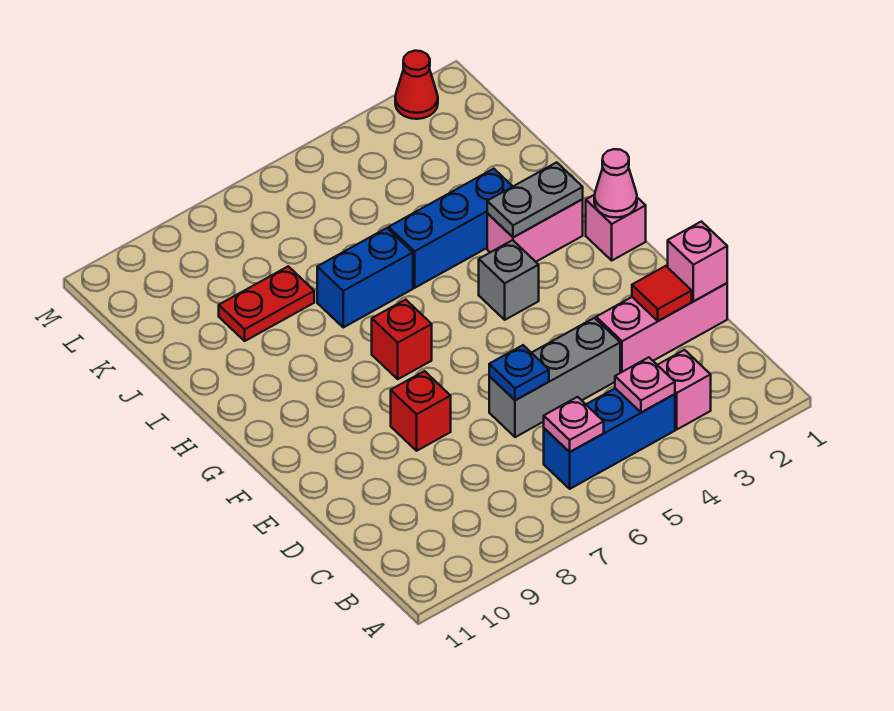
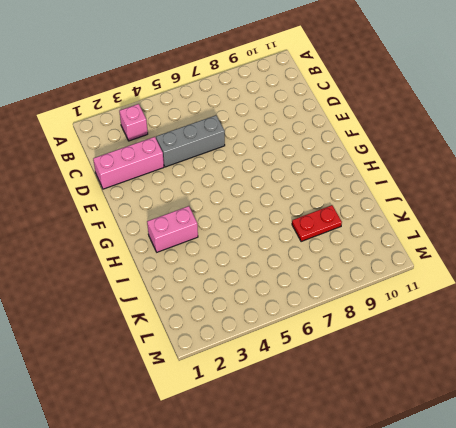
none -> blue brick B4:B6 level 1
none -> red brick E8 level 1
none -> pink brick G1 level 1

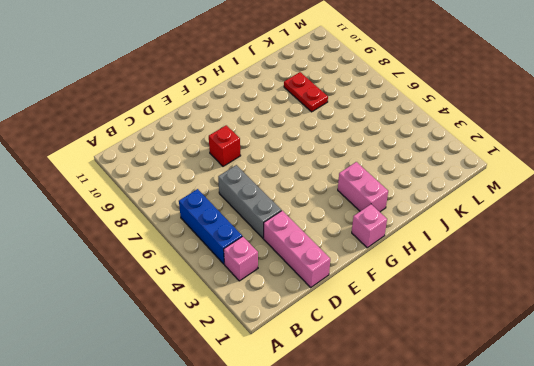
none -> grey brick G4 level 1
none -> red brick G7 level 1
none -> blue brick I3:I5 level 1

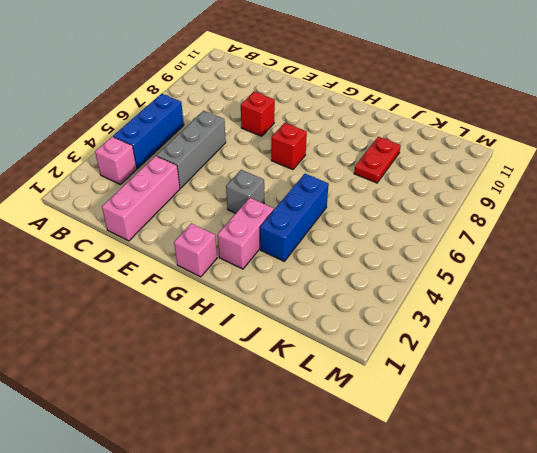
none -> blue brick I6:I7 level 1
none -> red cone M2 level 1
none -> pink plate B4 level 2

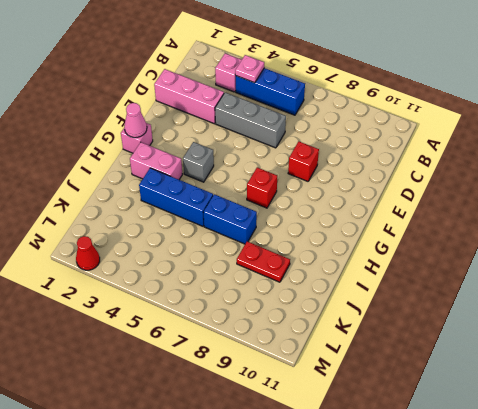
none -> pink plate B6 level 2
none -> pink brick D1 level 2
none -> red tile D2 level 2

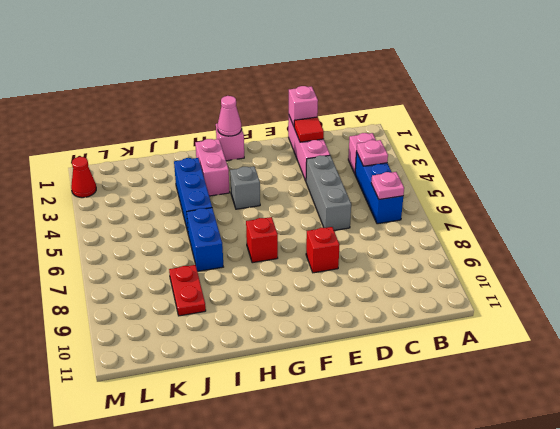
none -> blue plate D6 level 2
none -> grey plate H2:H3 level 2

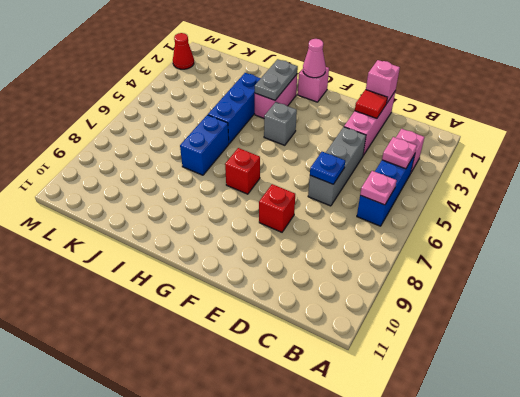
none -> red plate J8:J9 level 1

